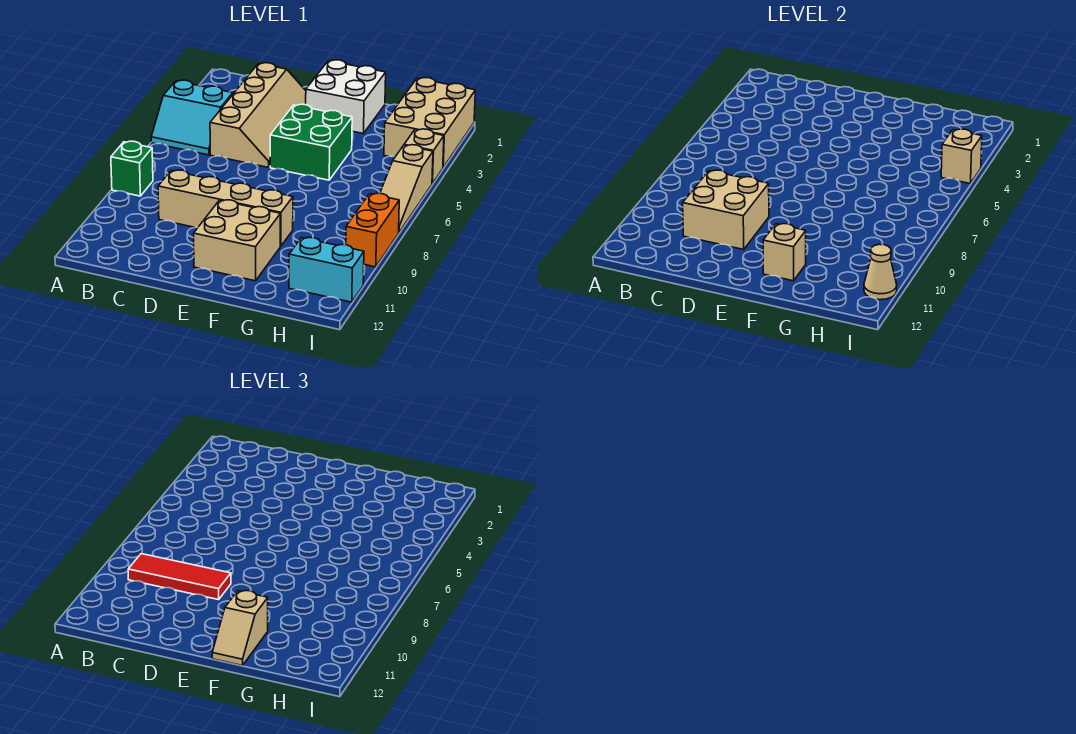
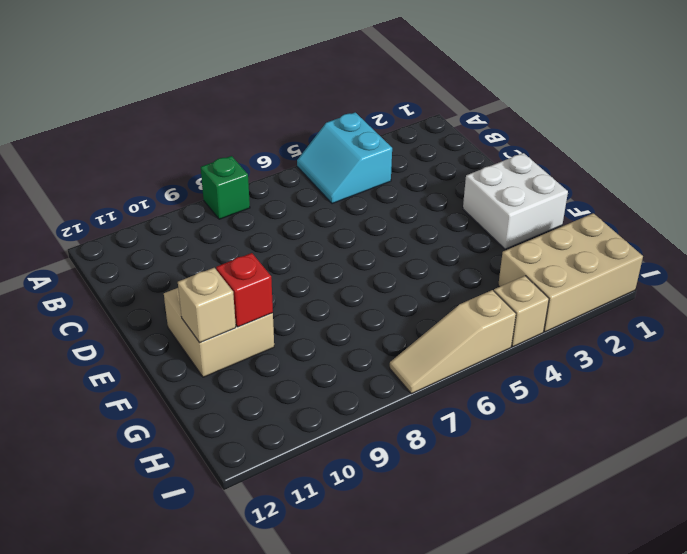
red brick F10 level 2 -> none
none -> tan slope C2:D5 level 1 top C
none -> tan brick C9:F9 level 1
none -> green brick E4:F5 level 1

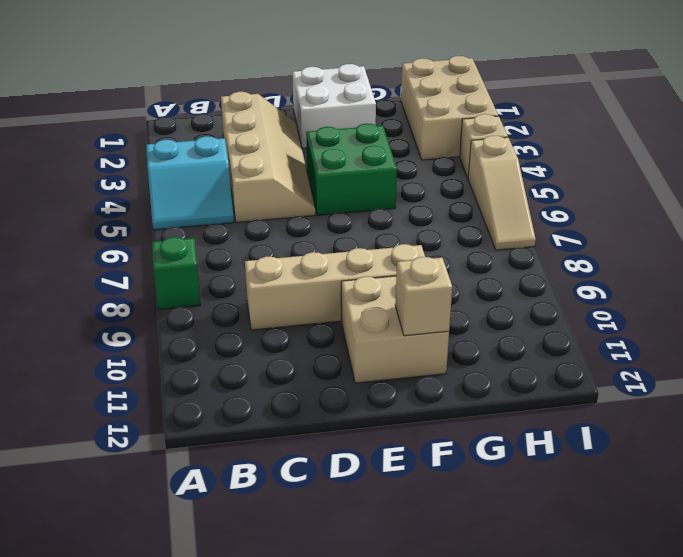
none -> cyan brick H11:I11 level 1
none -> orange brick I8:I9 level 1
none -> tan brick C9:D10 level 2

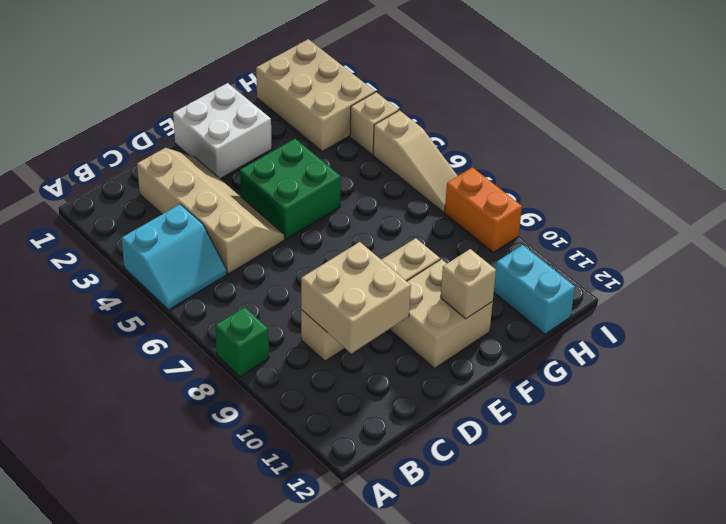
cyan brick H11:H12 level 1 -> cyan brick H11:I11 level 1
none -> tan brick I4 level 2
none -> tan cone I11 level 2
none -> red tile B9:D9 level 3

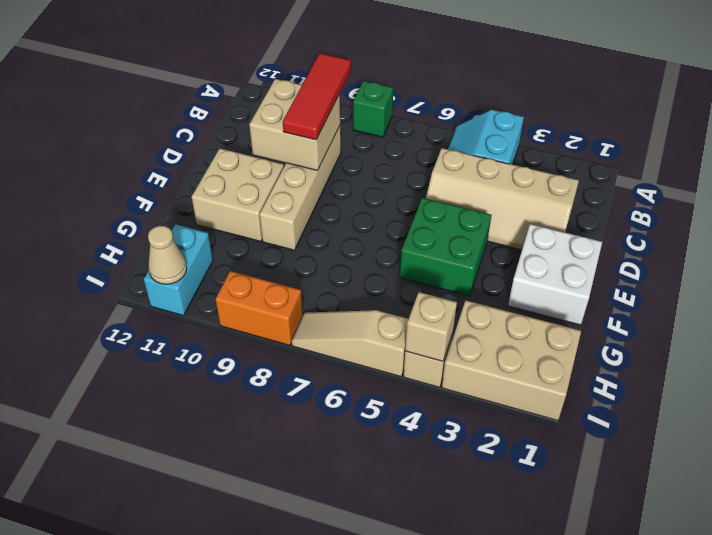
none -> tan brick F11 level 2
none -> tan slope F11:F12 level 3 top 11

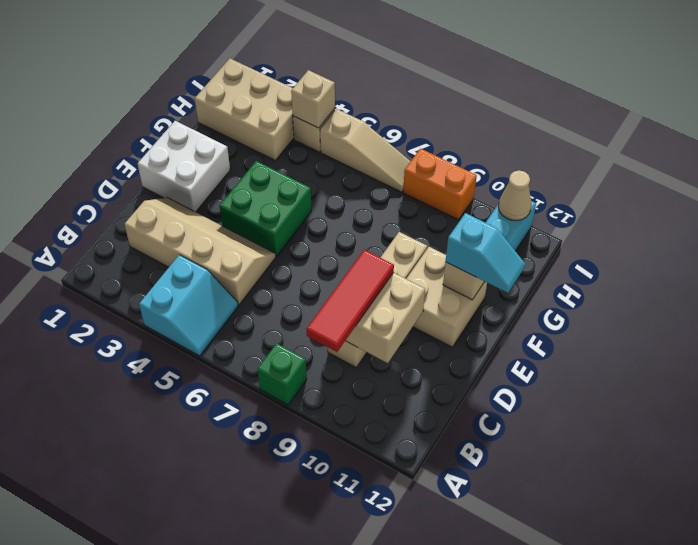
cyan slope F11:F12 level 3 top 11 -> tan slope F11:F12 level 3 top 11

